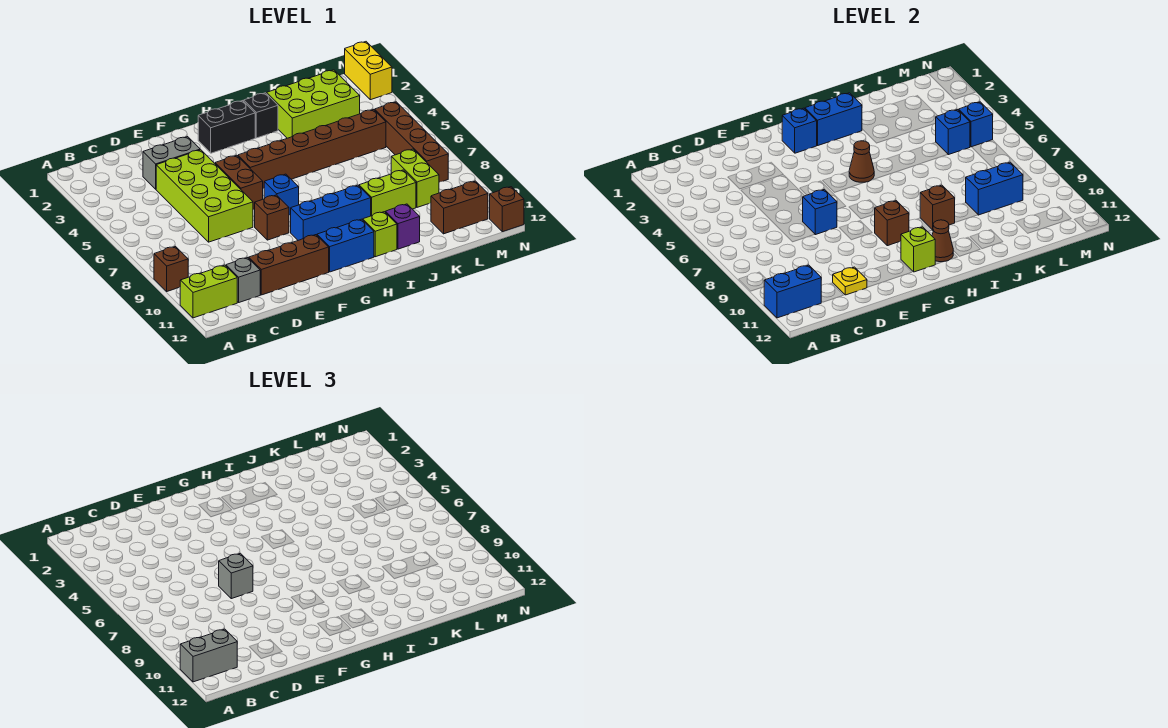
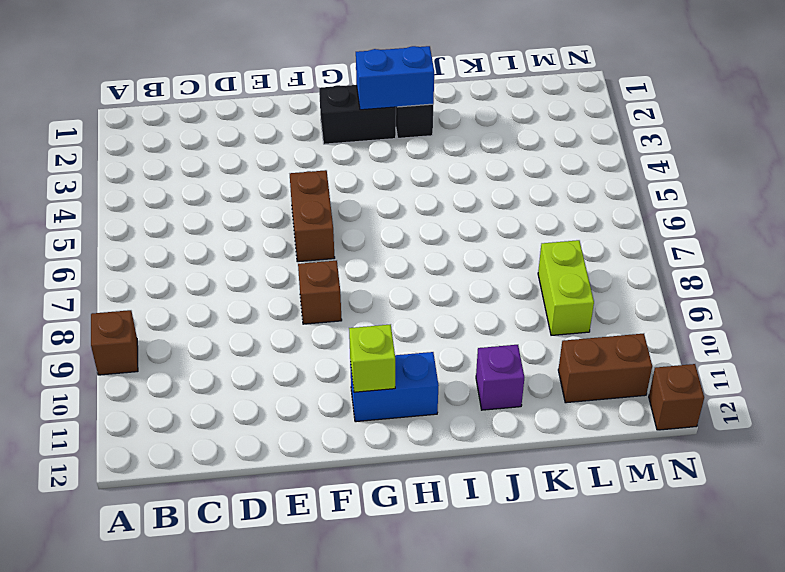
none -> lime brick A11:B11 level 1
none -> grey brick C11 level 1
none -> grey brick D3:E3 level 1
none -> lime brick D4:E7 level 1

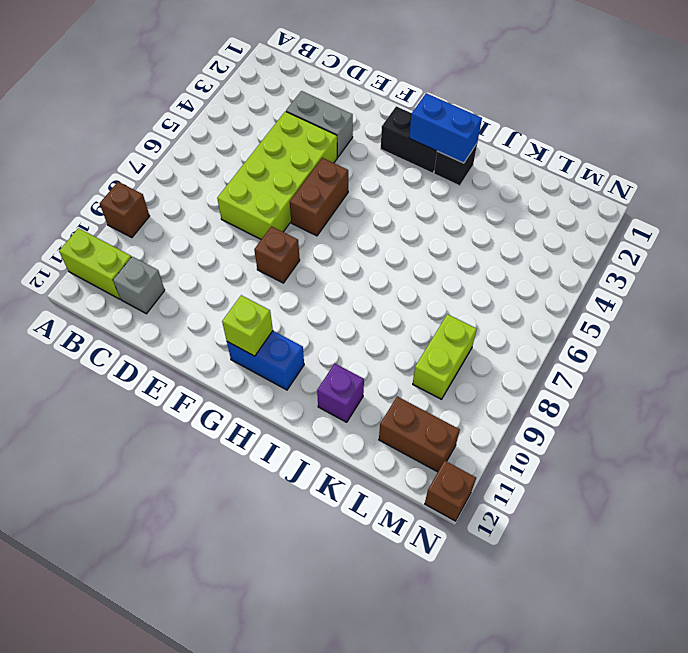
none -> brown brick D11:F11 level 1
none -> brown brick G5:L5 level 1
none -> blue brick G7 level 1
none -> blue brick G9:I9 level 1

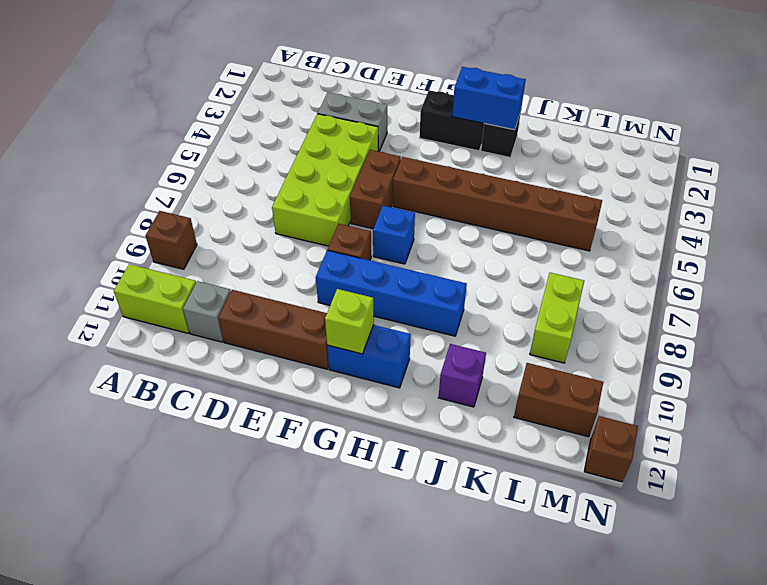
blue brick F9:I9 level 1 -> blue brick G9:I9 level 1
none -> lime brick I11 level 1
none -> lime brick J2:L3 level 1
none -> lime brick J9:K9 level 1
none -> brown brick M5:M8 level 1

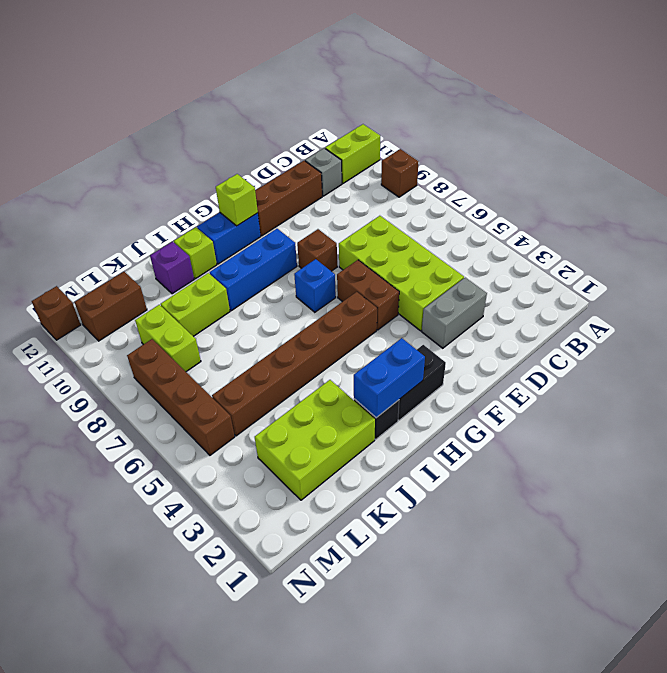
none -> yellow brick N1:N2 level 1
none -> blue brick A11:B11 level 2
none -> yellow plate D11 level 2
none -> blue brick E7 level 2

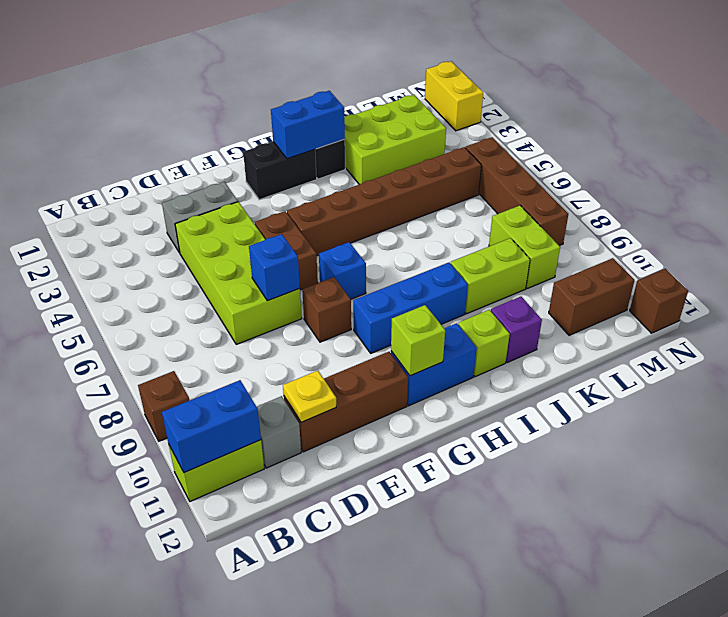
none -> blue brick G2 level 2
none -> brown brick G9 level 2
none -> brown cone H5 level 2
none -> brown cone H11 level 2

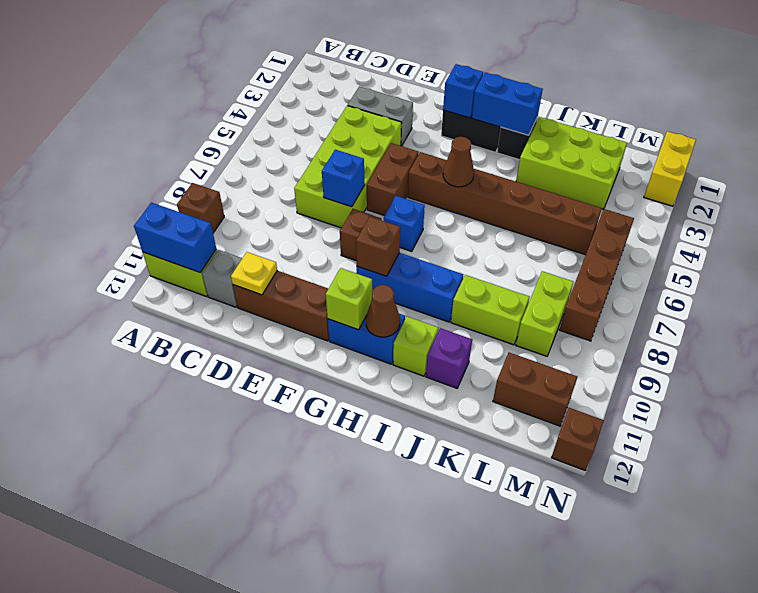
none -> brown brick I9 level 2
none -> blue brick K9:L9 level 2
none -> blue brick L5 level 2
none -> blue brick M5 level 2

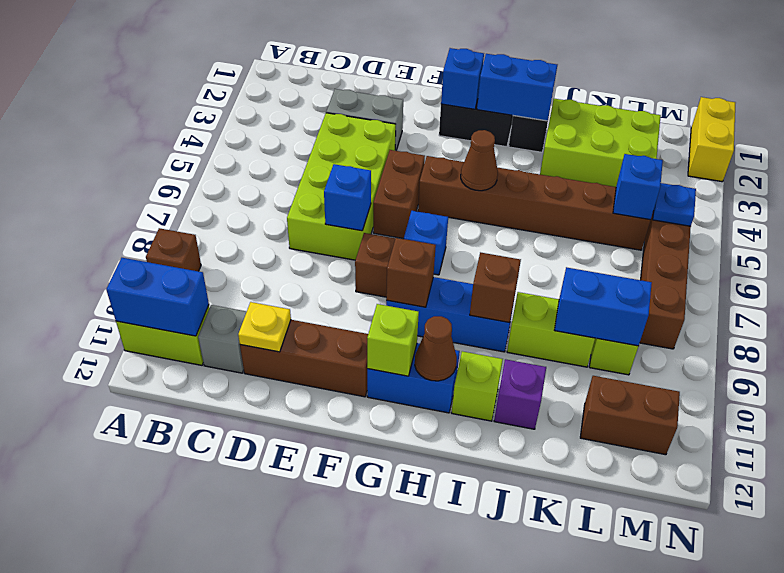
blue plate M5 level 2 -> blue brick M5 level 2
none -> brown brick N12 level 1
none -> grey brick A11:B11 level 3
none -> grey brick E7 level 3

